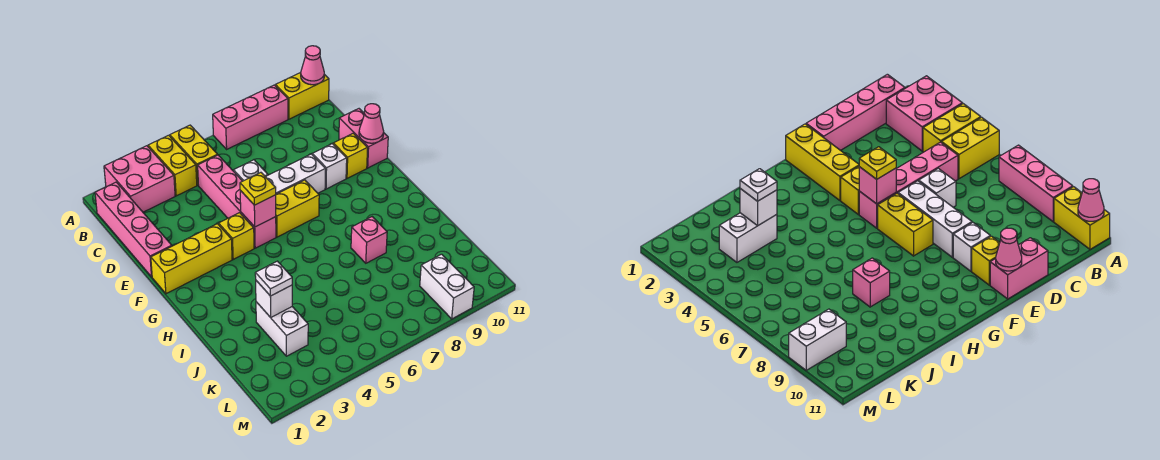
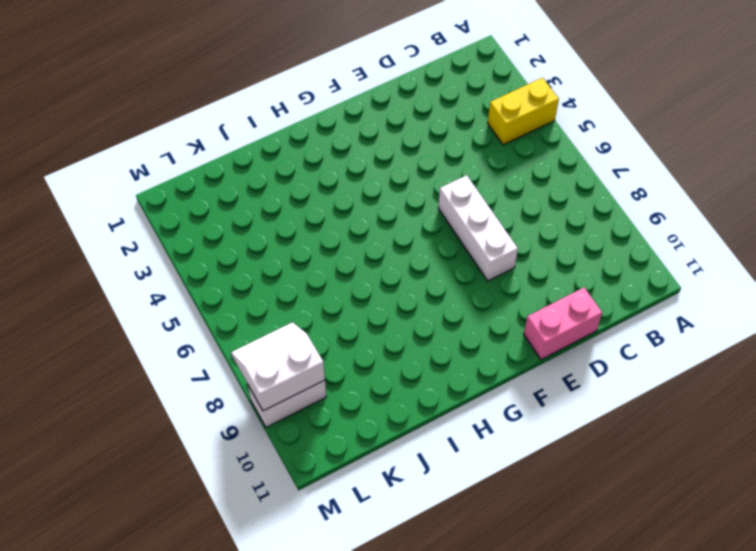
white slope L8:M9 level 2 top 9 -> none
none -> pink brick A2:B3 level 1
none -> yellow brick A5:B5 level 1
none -> pink brick A7:A9 level 1

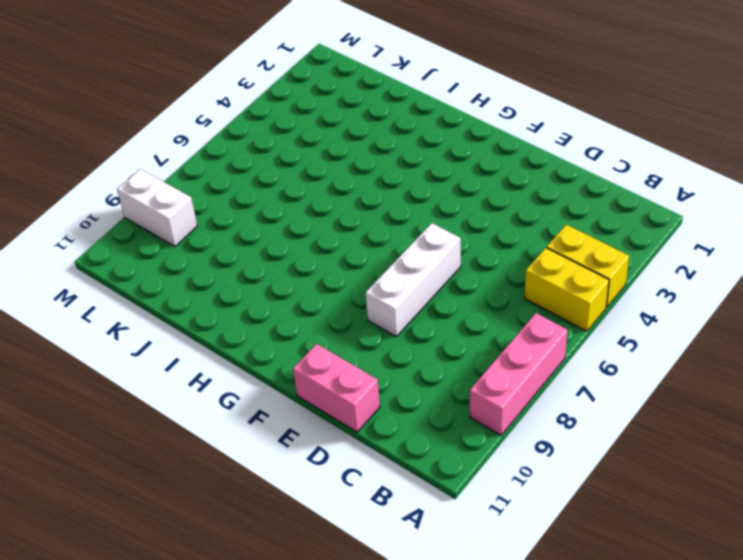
none -> pink brick A2:B3 level 1
none -> yellow brick A10:A11 level 1
none -> pink brick B1:E1 level 1

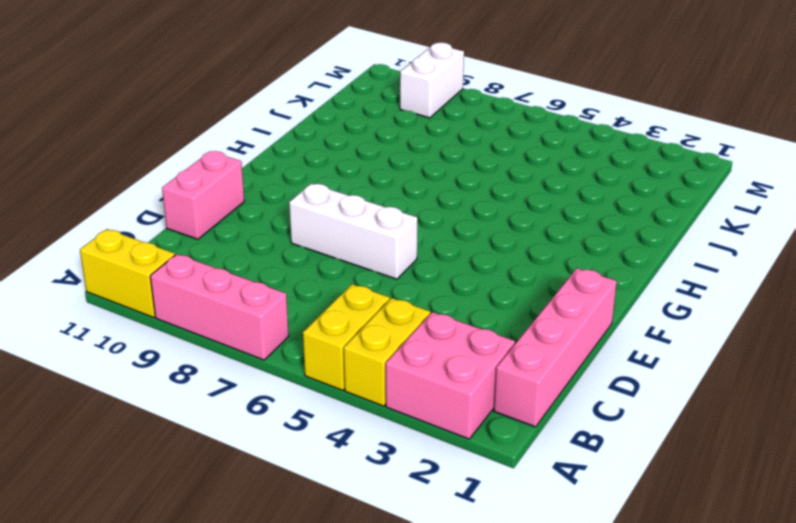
none -> pink brick C5:F5 level 1
none -> white brick D6 level 1
none -> white brick E9 level 1

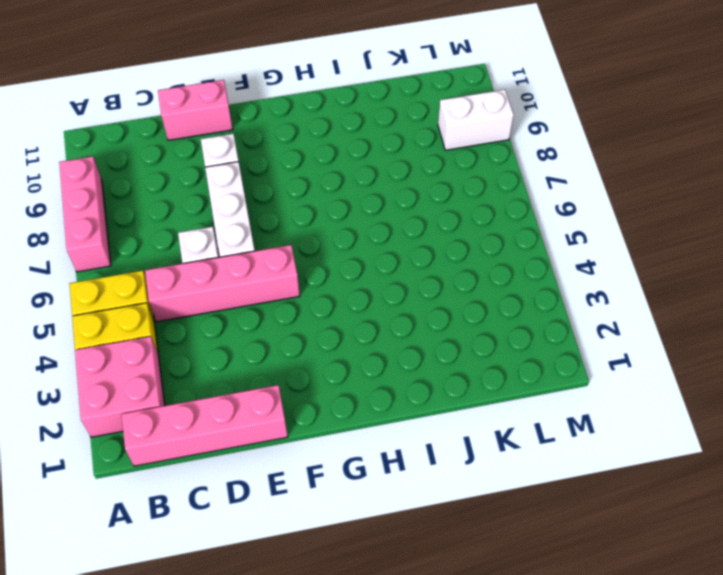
none -> yellow brick A10:A11 level 1
none -> yellow brick E10 level 1
none -> yellow brick F1:F3 level 1

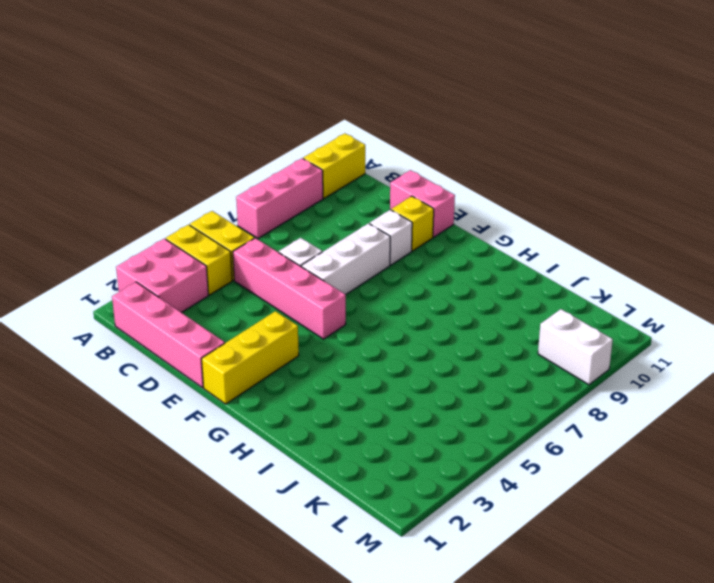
none -> yellow brick F4 level 1
none -> yellow brick F6:F7 level 1
none -> pink brick I8 level 1

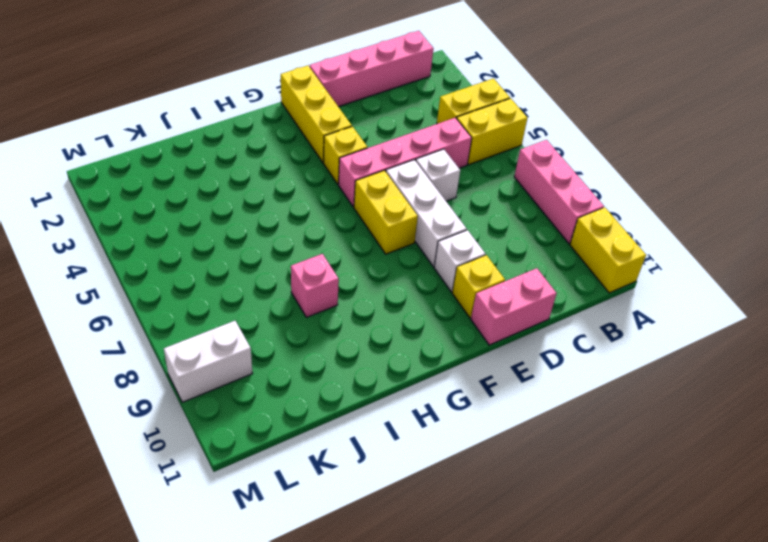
none -> pink brick A2:B3 level 1
none -> white brick J3:K3 level 1
none -> pink cone A11 level 2

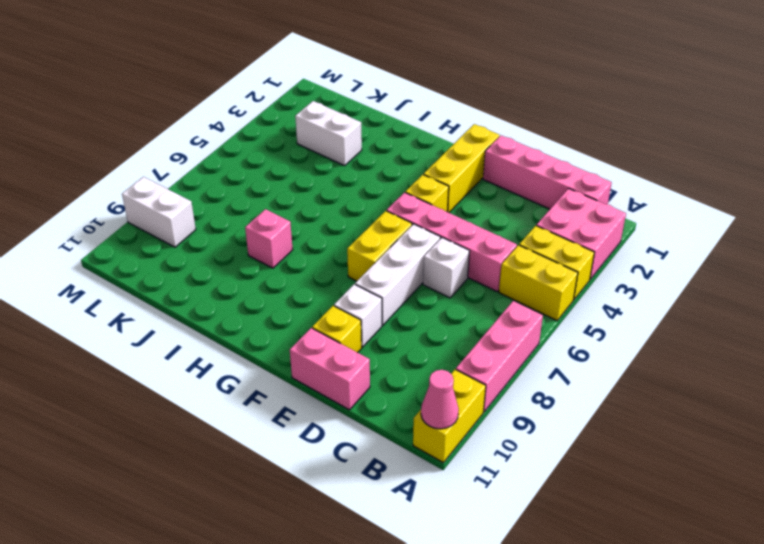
none -> pink cone E11 level 2
none -> pink brick F5 level 2
none -> white brick J3 level 2

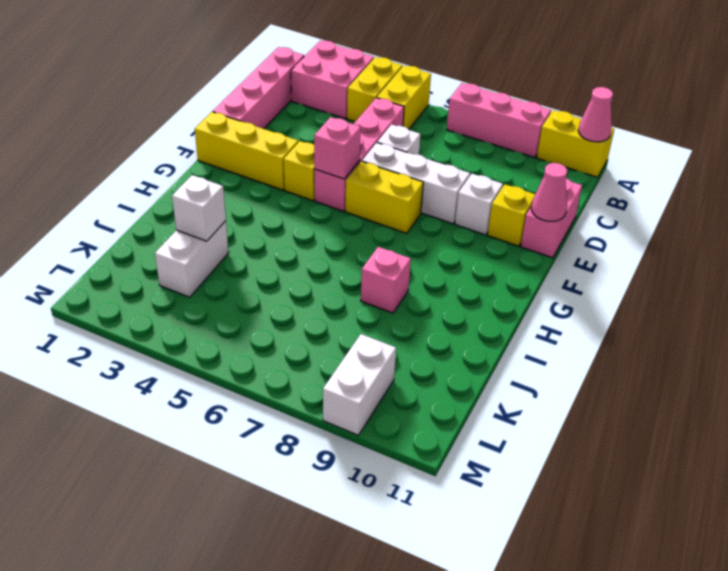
none -> yellow plate F5 level 3
none -> white plate J3 level 3

